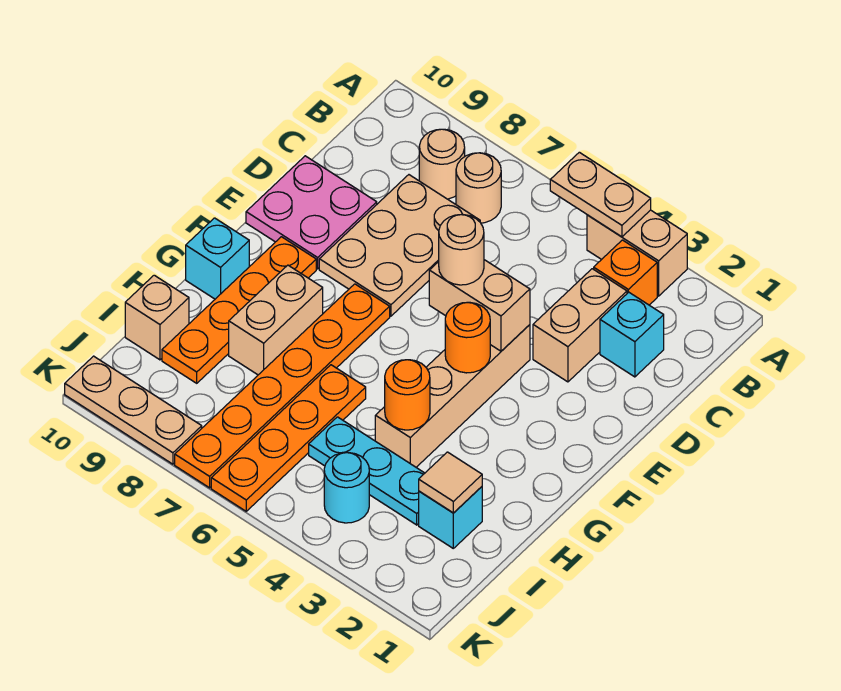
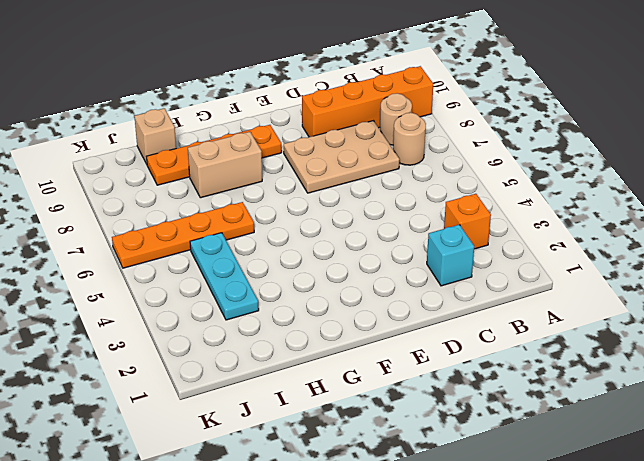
orange brick A9:D9 level 1 -> pink plate D9:E10 level 1
none -> tan brick A3:A4 level 1
none -> tan brick C3:D3 level 1
none -> tan brick E4:H4 level 1

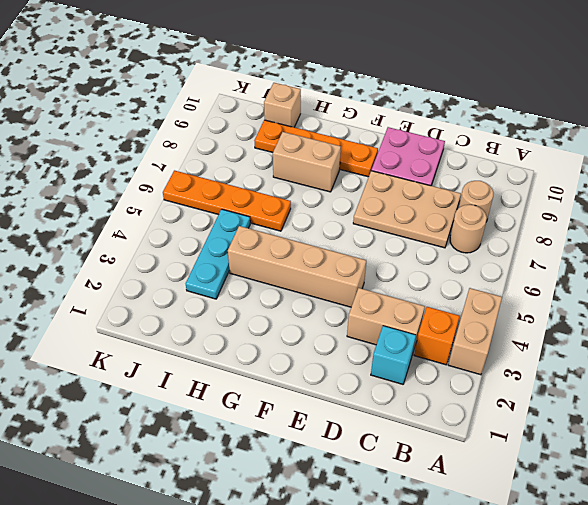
none -> orange plate F7:K7 level 1
none -> cyan brick G10 level 1
none -> cyan brick I2 level 1

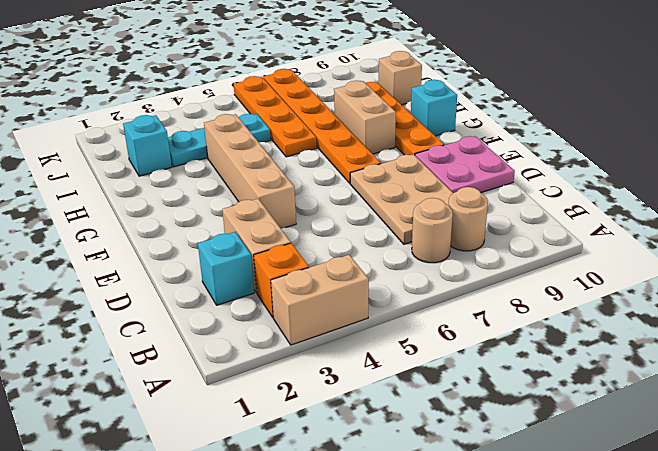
none -> cyan round brick J4 level 1
none -> tan plate K8:K10 level 1
none -> tan plate A4:A5 level 2

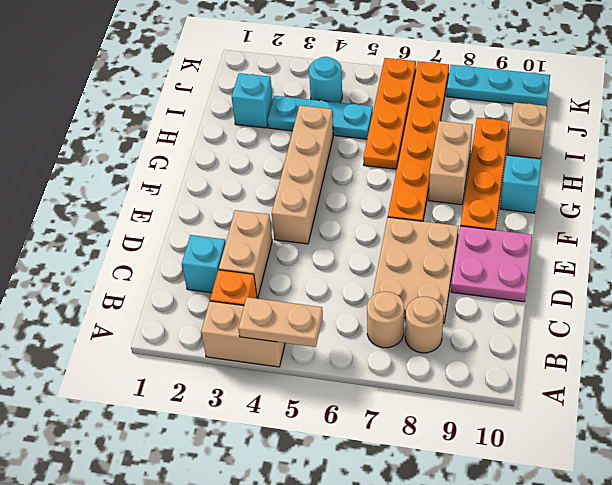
cyan plate K8:K10 level 1 -> tan plate K8:K10 level 1
none -> tan brick E4:E5 level 2
none -> orange round brick F4 level 2
none -> orange round brick H4 level 2

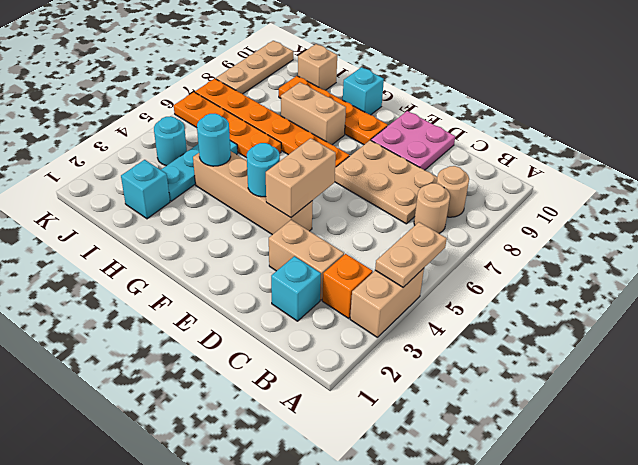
cyan round brick F4 level 2 -> orange round brick F4 level 2
cyan round brick H4 level 2 -> orange round brick H4 level 2
none -> tan tile I2 level 2
none -> tan round brick E5 level 3

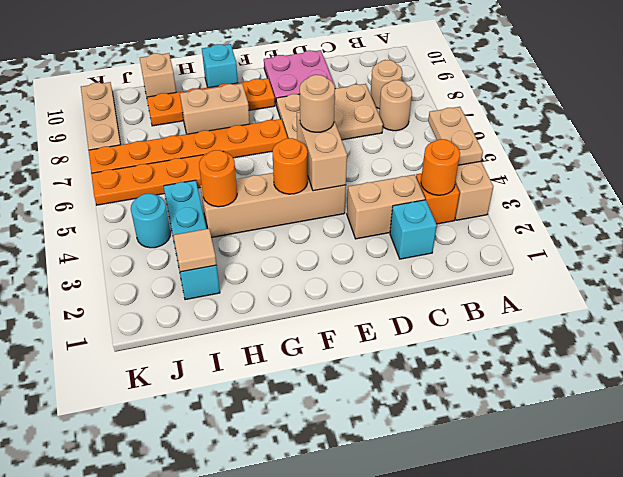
orange round brick B3 level 2 -> none

